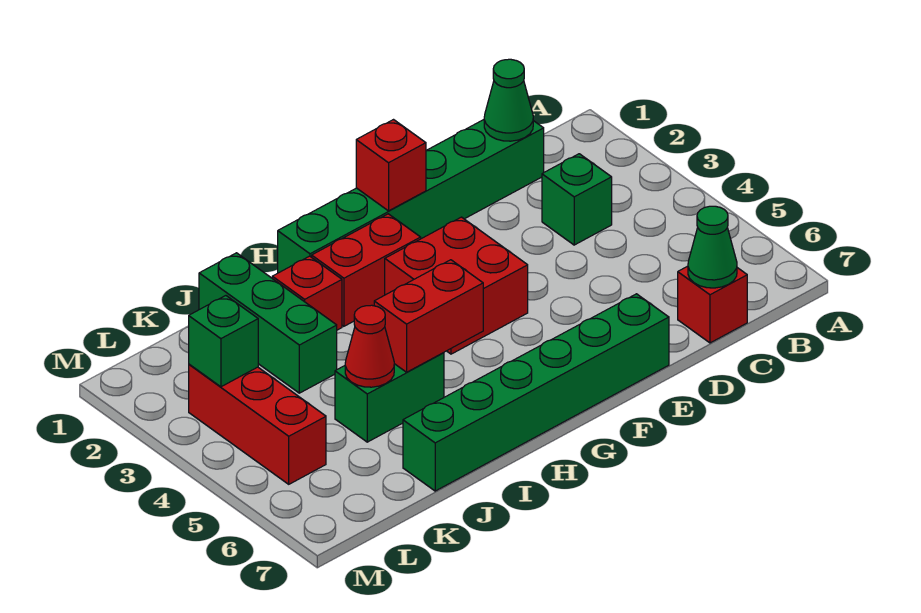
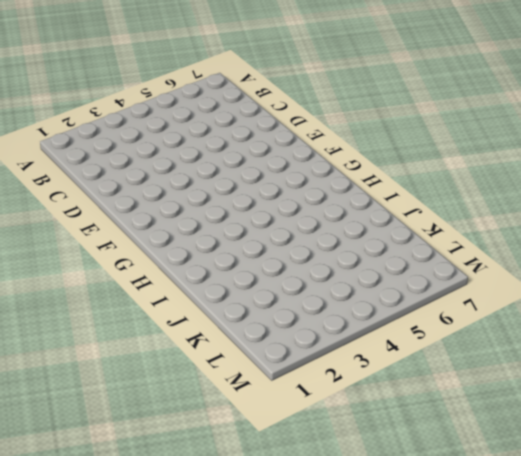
none -> green brick C1:H1 level 1
none -> green brick C3 level 1
none -> red brick C7 level 1

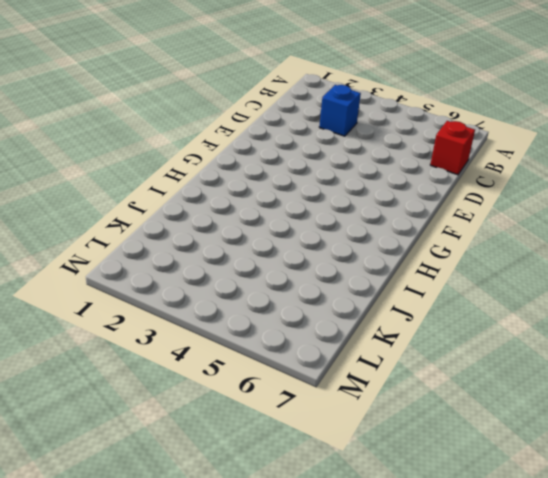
blue brick C3 level 1 -> green brick C3 level 1
none -> green brick C1:H1 level 1
none -> green brick E7:J7 level 1
none -> red brick F3:G4 level 1

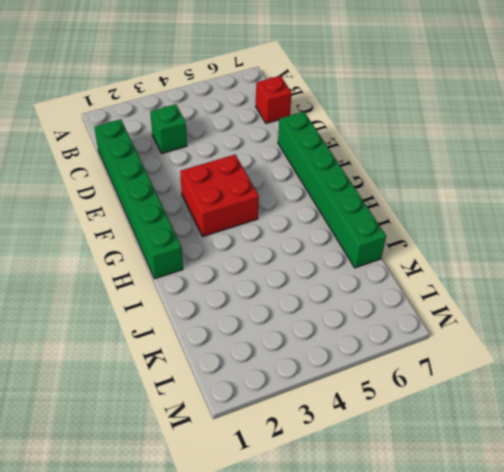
none -> red brick G2:H2 level 1
none -> red brick I2 level 1
none -> green brick I5:J5 level 1

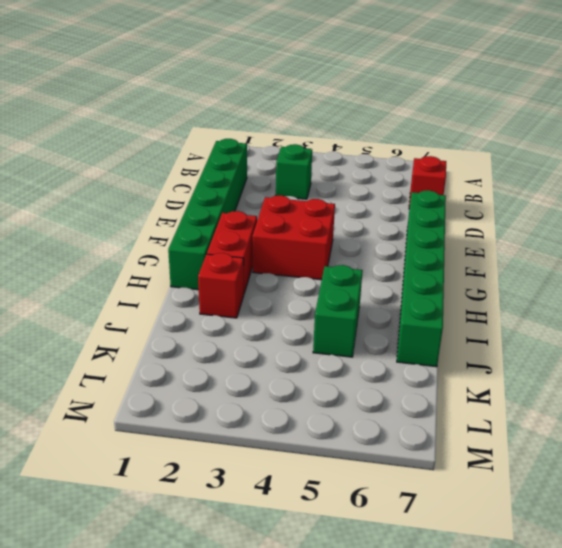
none -> green brick J1:J3 level 1
none -> red brick L3:L5 level 1
none -> green cone C1 level 2

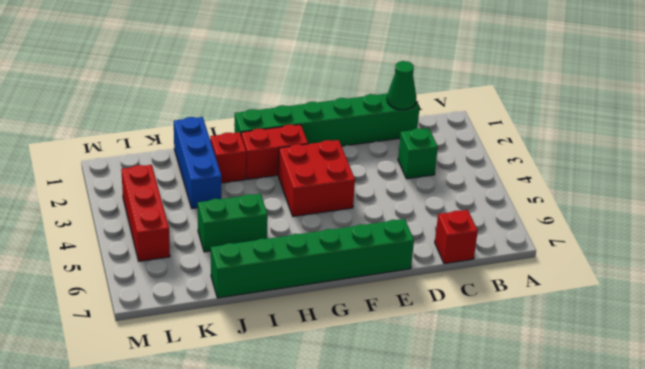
blue brick J1:J3 level 1 -> green brick J1:J3 level 1
none -> green cone C7 level 2
none -> red brick F1 level 2
none -> red brick H5:I5 level 2

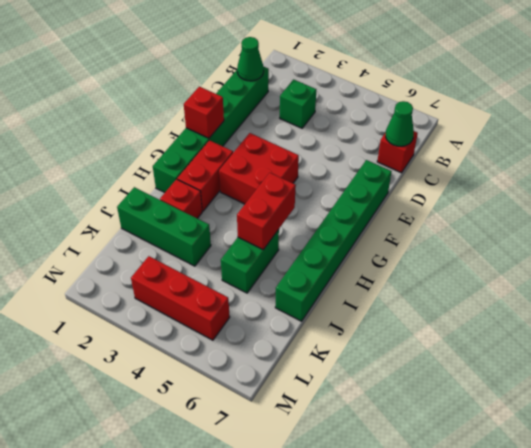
none -> red cone J5 level 2
none -> green brick L3 level 2

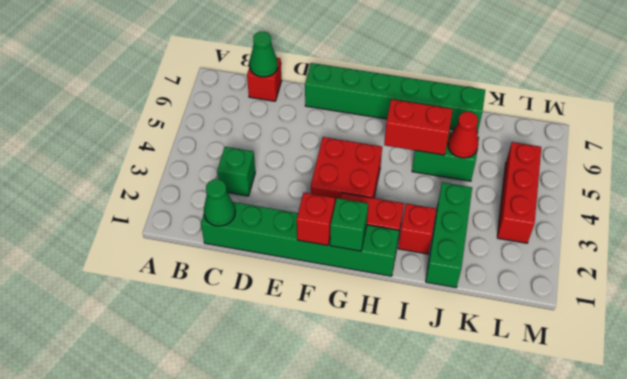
green brick G1 level 2 -> green brick L3 level 2

